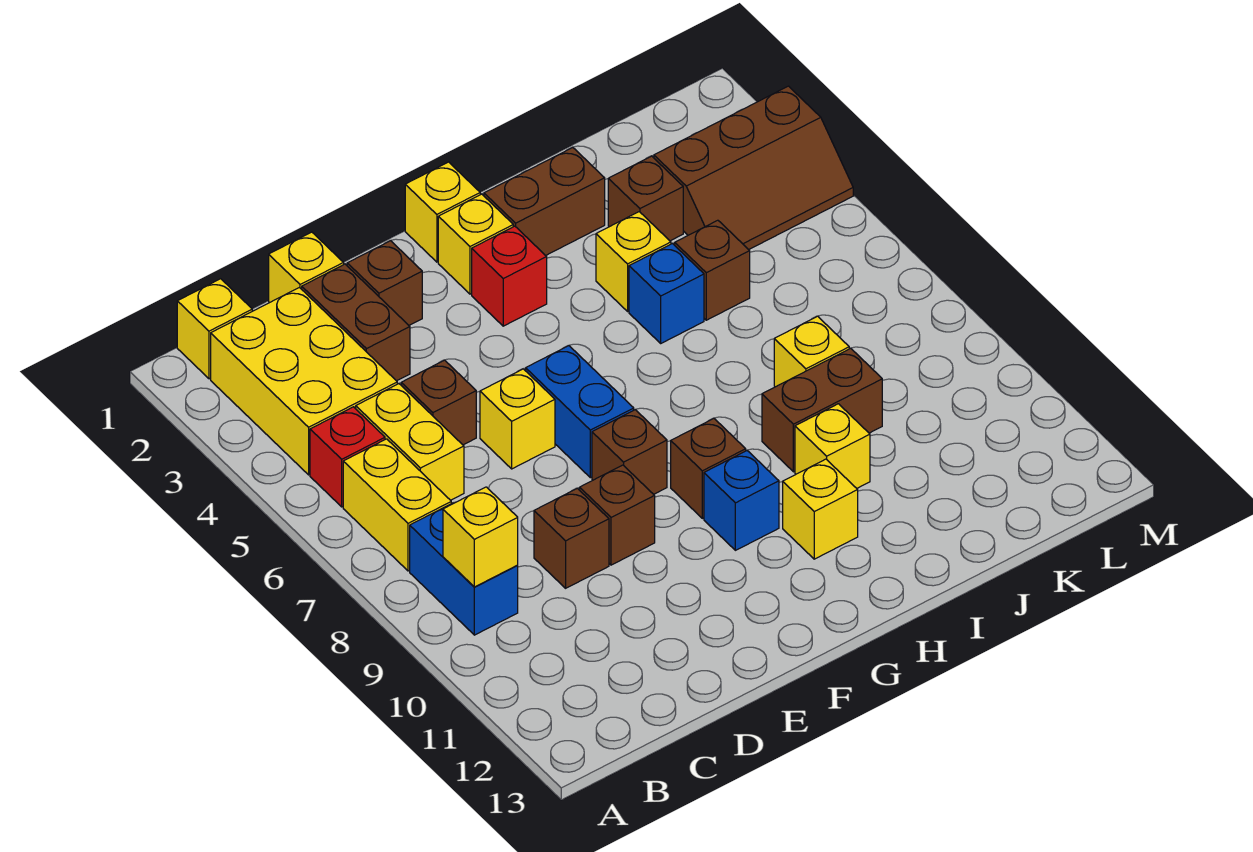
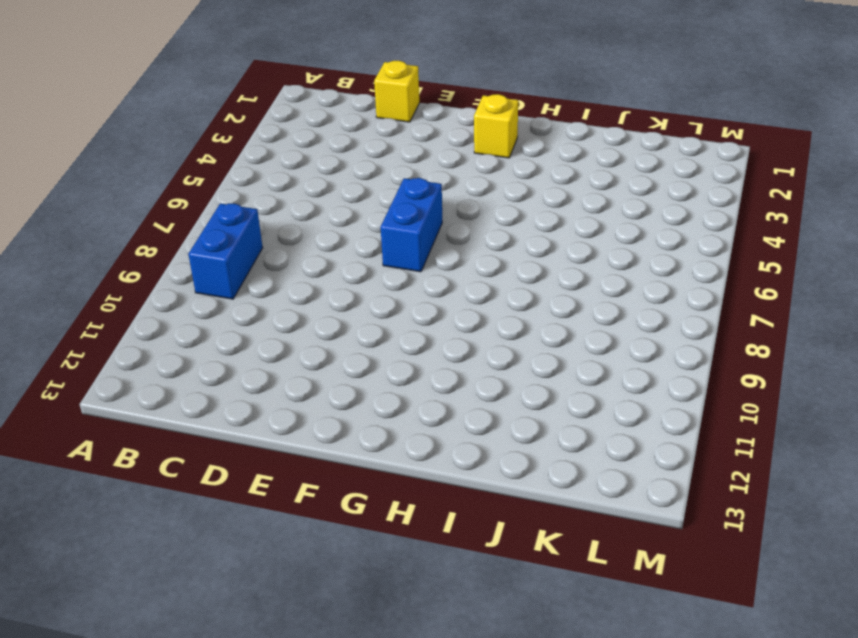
none -> yellow brick B1 level 1
none -> yellow brick B2:C4 level 1
none -> red brick B5 level 1
none -> yellow brick B6:B7 level 1

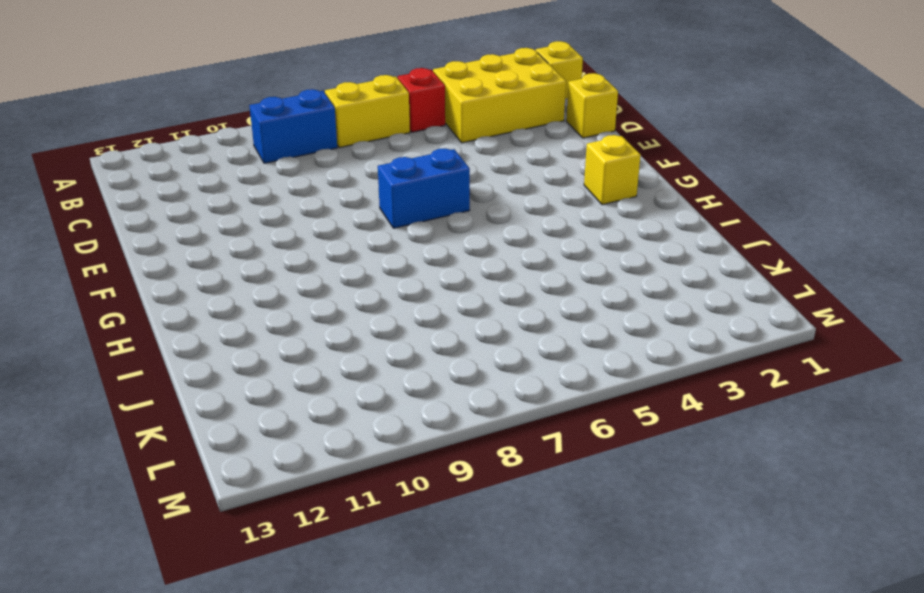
none -> yellow brick C5:C6 level 1
none -> brown brick D2:D3 level 1
none -> brown brick D5 level 1
none -> brown brick D9 level 1

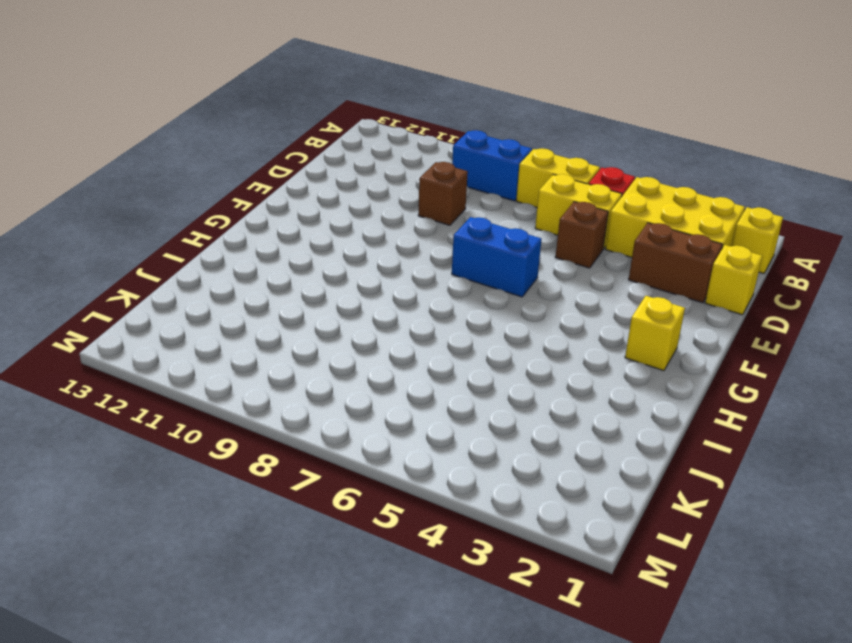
none -> brown brick E2 level 1
none -> yellow brick E6 level 1
none -> brown brick E9 level 1
none -> brown brick F8 level 1

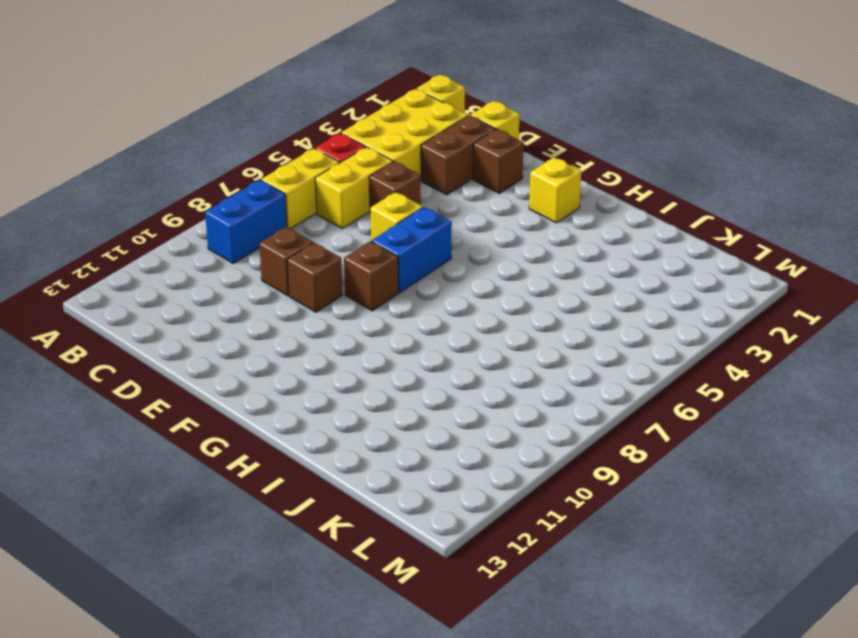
none -> yellow brick G1 level 1
none -> red brick G3 level 1
none -> brown brick G9 level 1
none -> blue brick G10 level 1

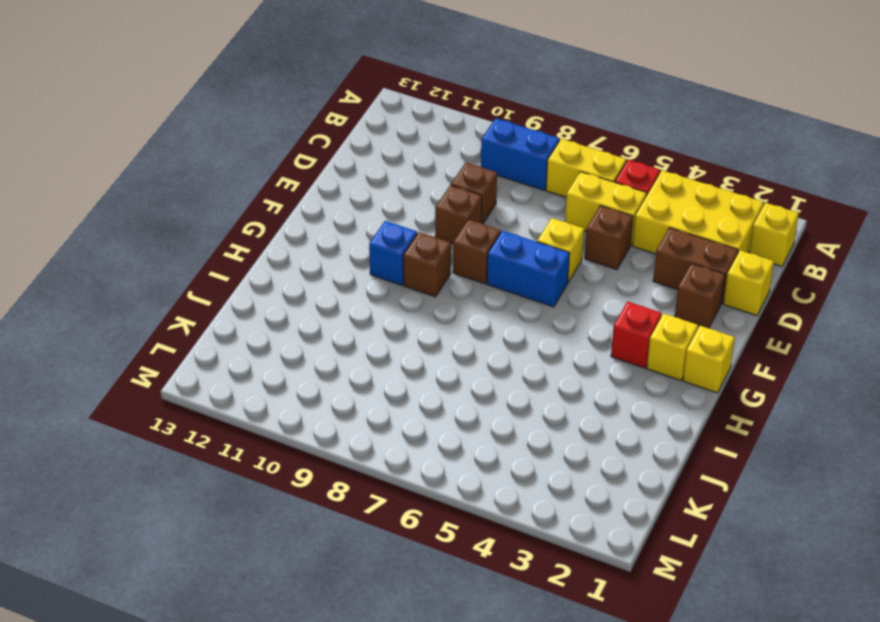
none -> brown brick H2:I2 level 1
none -> yellow brick H11 level 1
none -> yellow brick I4 level 1
none -> blue brick I5 level 1

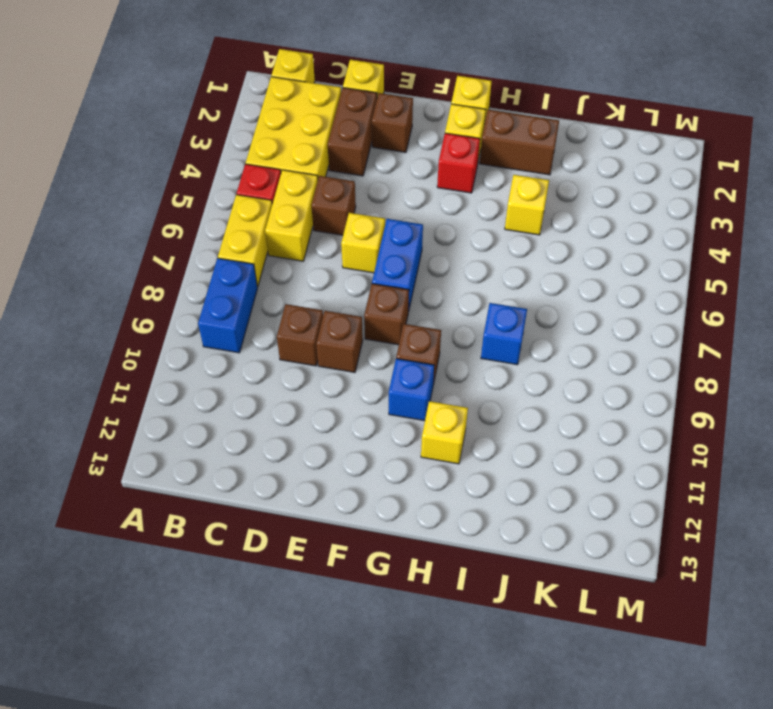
blue brick I8 level 1 -> blue brick I5 level 1
none -> brown brick I9:J9 level 1
none -> yellow brick I10 level 1
none -> brown brick J3 level 1
none -> brown brick J5 level 1

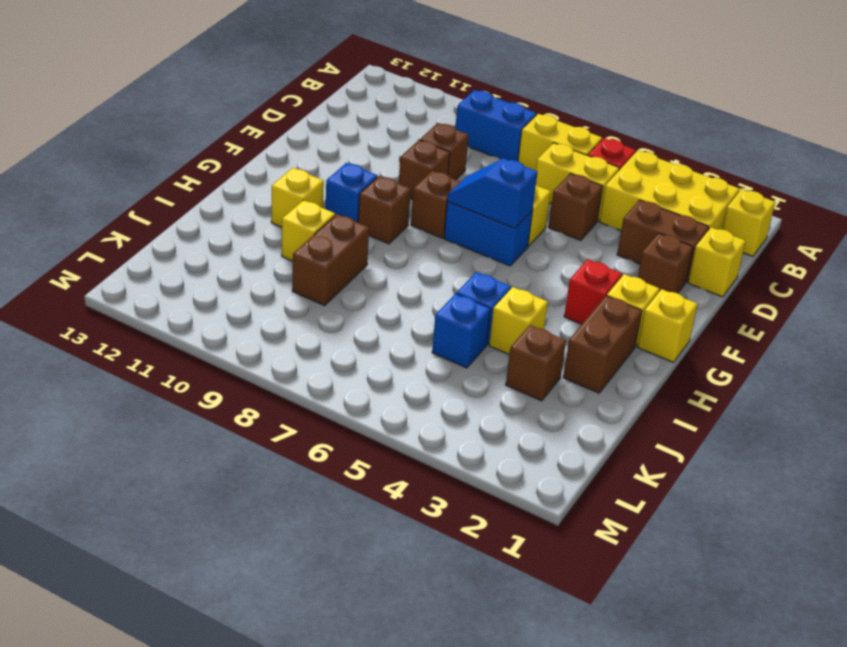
blue slope F6:F7 level 2 top 6 -> none
blue brick J5 level 1 -> brown brick J5 level 1
none -> yellow brick J8 level 1
none -> brown slope K3:M4 level 1 top 3
none -> yellow brick B9 level 2

